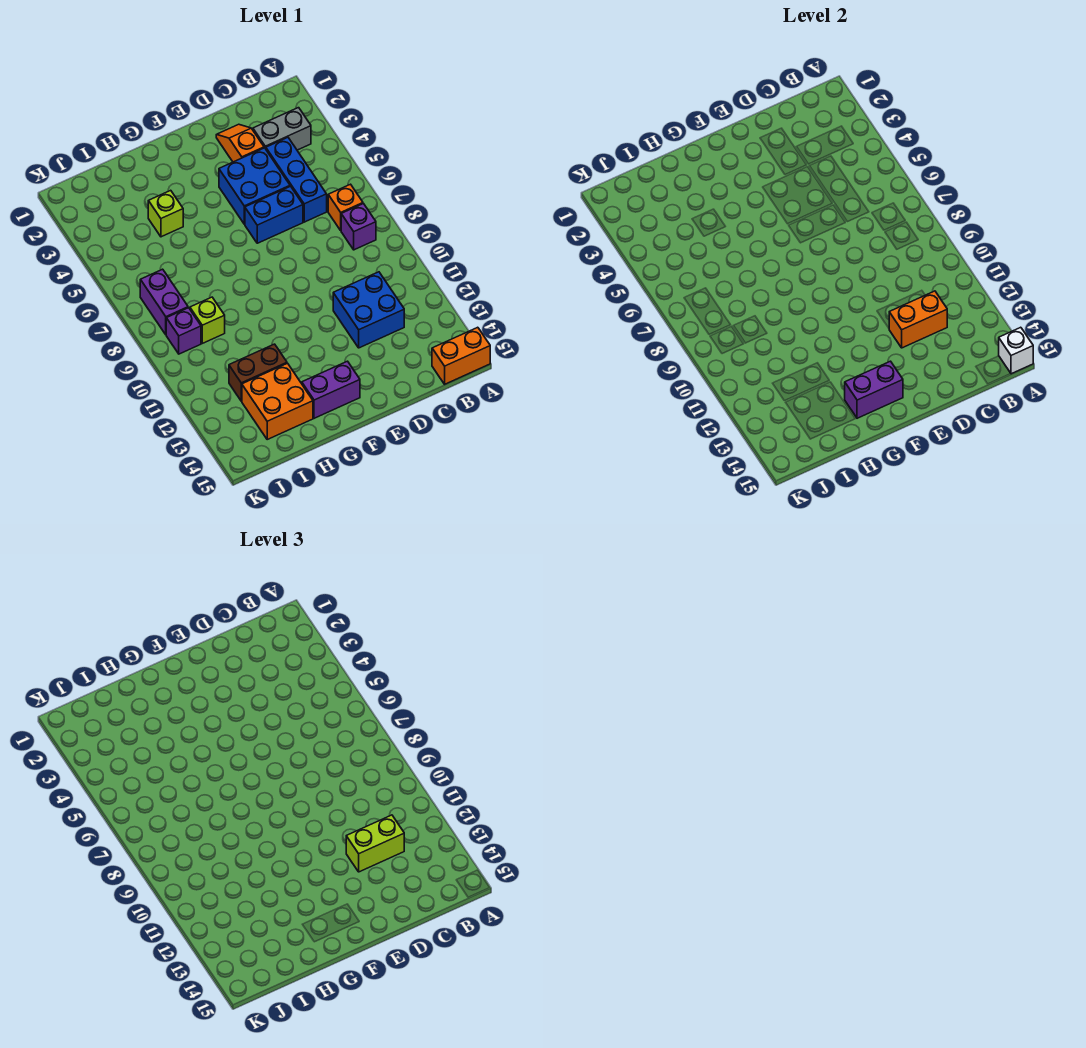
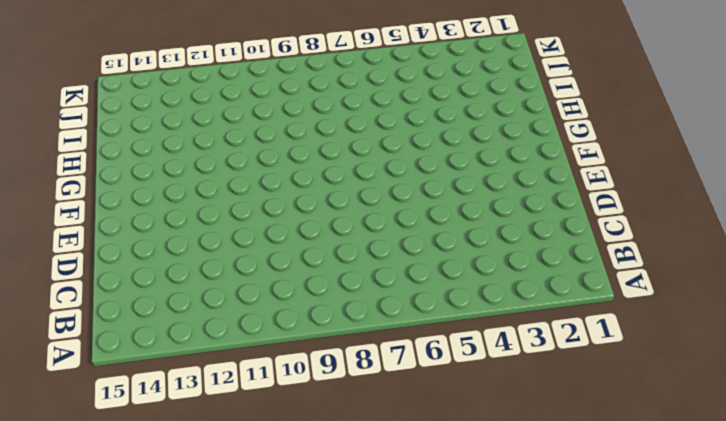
none -> orange brick A15:B15 level 1
none -> grey brick B3:C3 level 1
none -> orange brick B7 level 1

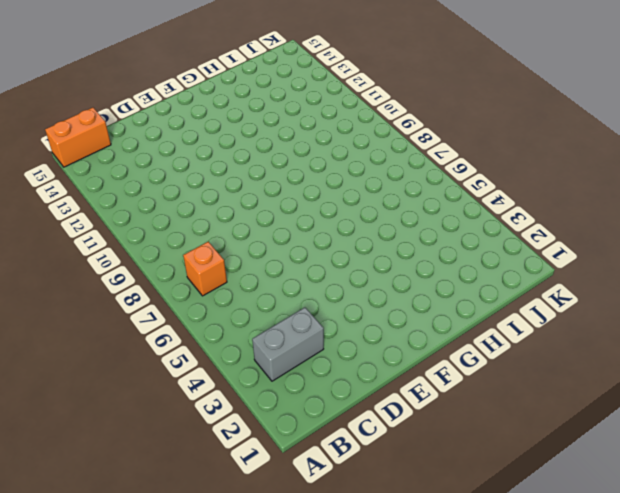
none -> purple brick B8 level 1
none -> blue brick C4:C6 level 1
none -> blue brick C11:D12 level 1

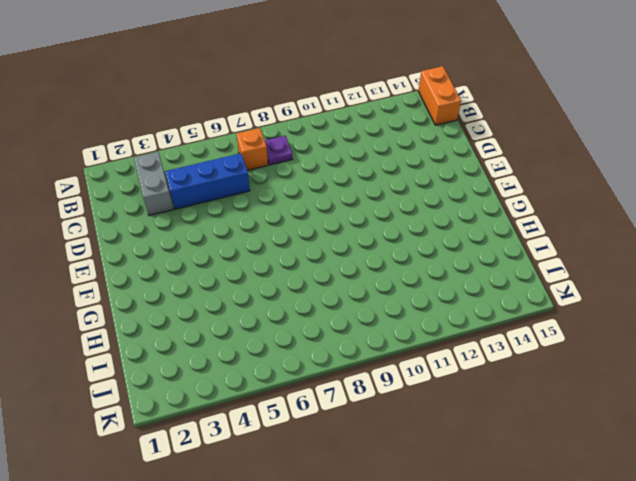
purple plate B8 level 1 -> purple brick B8 level 1
none -> blue brick C11:D12 level 1
none -> orange slope D2:D3 level 1 top 3
none -> blue brick D4:E5 level 1

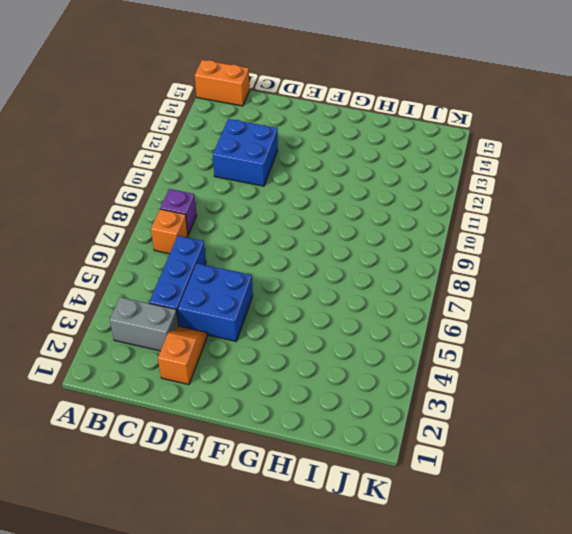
orange slope D2:D3 level 1 top 2 -> orange slope D2:D3 level 1 top 3
none -> blue brick D6:E6 level 1
none -> purple brick F14:G14 level 1
none -> lime brick H4 level 1

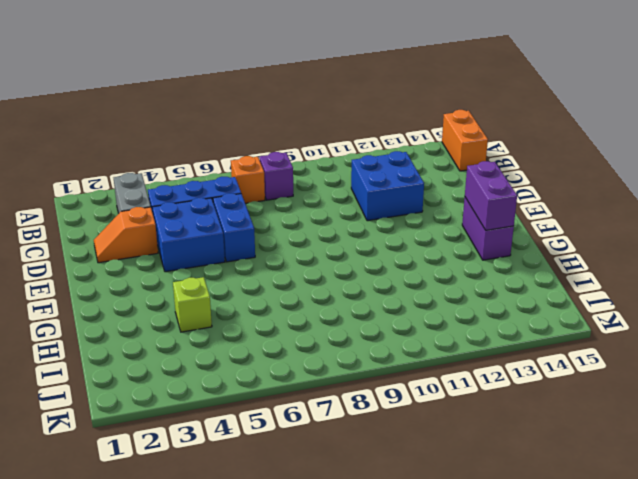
none -> brown brick H12:I12 level 1
none -> orange brick H13:I14 level 1
none -> lime brick I9 level 1

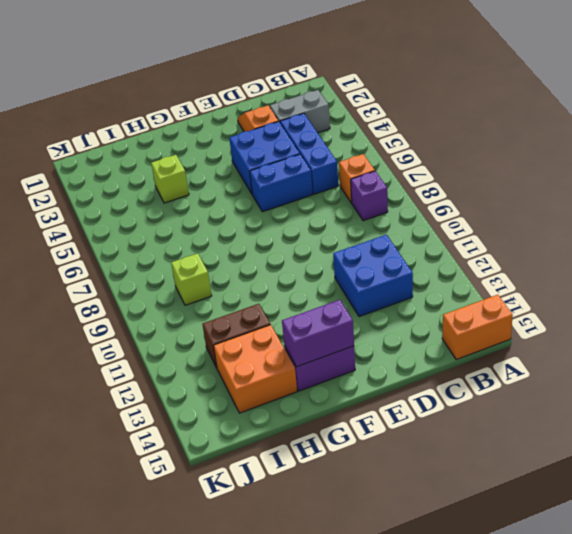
none -> purple brick J7:J8 level 1
none -> purple brick J9 level 1
none -> white brick A15 level 2

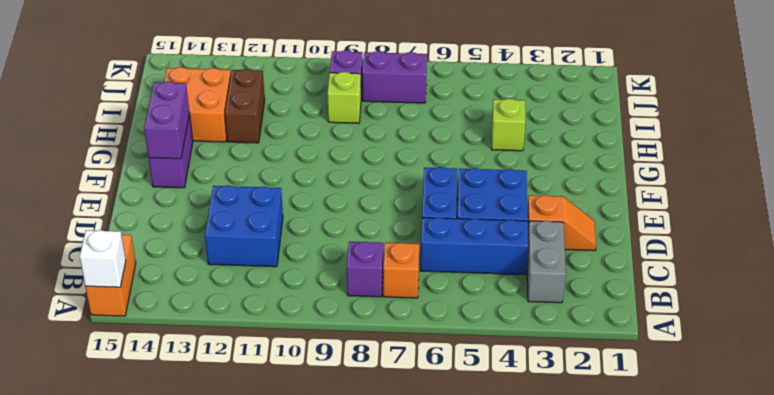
none -> orange brick C12:D12 level 2
none -> lime brick C12:D12 level 3

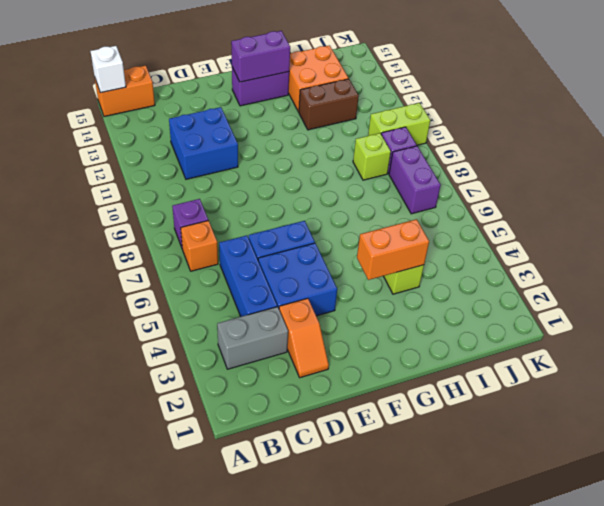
orange brick G4:H4 level 2 -> orange brick C12:D12 level 2
lime brick J10:K10 level 1 -> lime brick C12:D12 level 3

